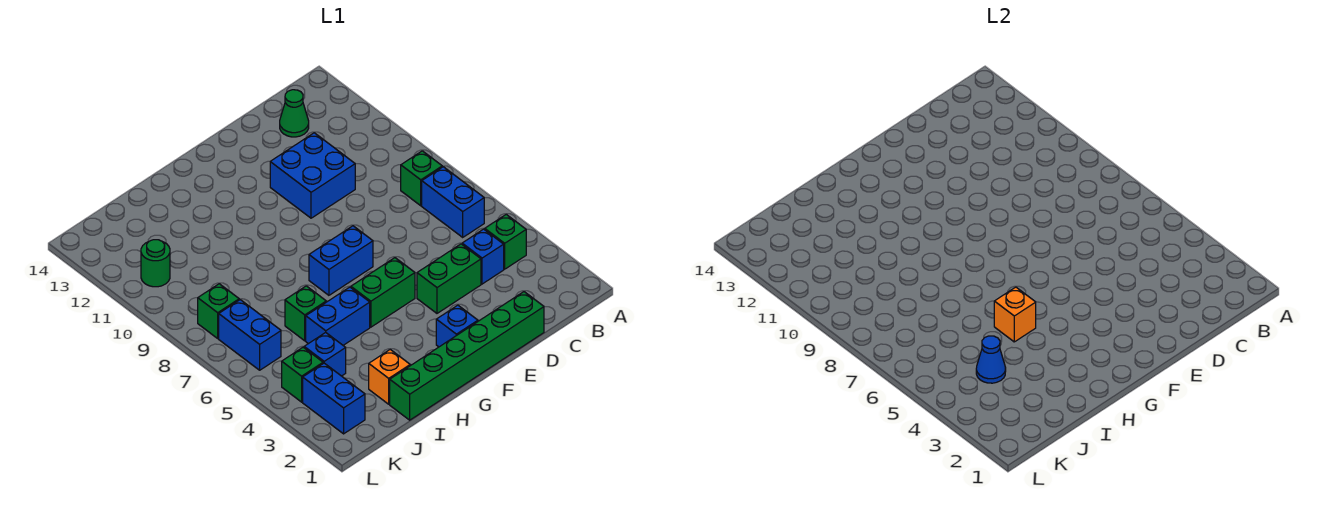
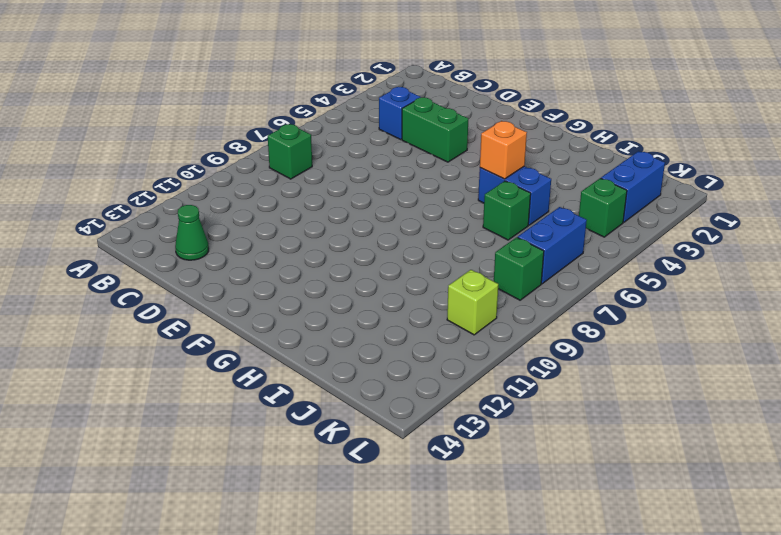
lime brick K10 level 1 -> none
none -> green brick B4 level 1
none -> blue brick B6:B7 level 1
none -> green brick D1:I1 level 1

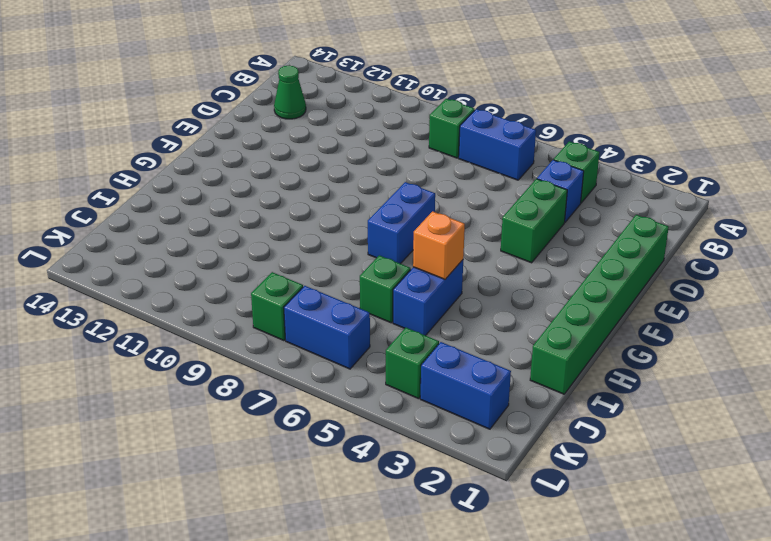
none -> blue brick D10:E11 level 1
none -> blue brick F2 level 1
none -> green brick F5:G5 level 1

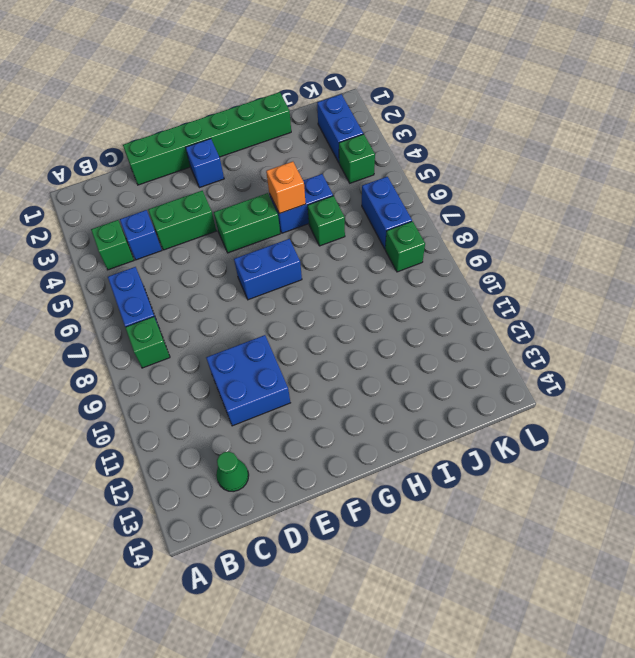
none -> orange brick I2 level 1
none -> blue brick J4 level 1
none -> green round brick K11 level 1

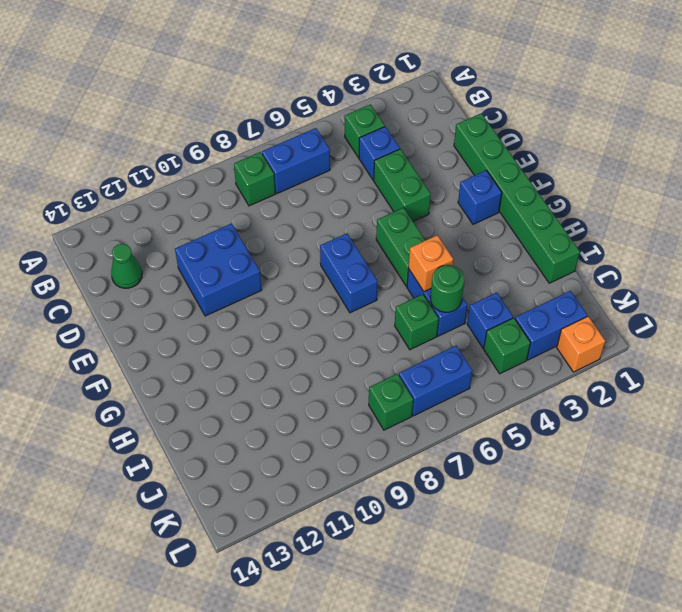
green round brick I5 level 2 -> green round brick K11 level 1
orange brick L2 level 1 -> orange brick I2 level 1
none -> blue cone J4 level 2

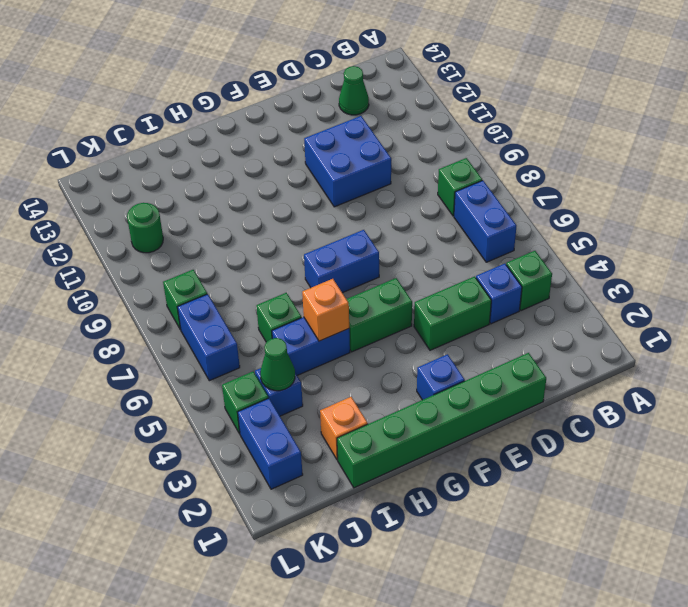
green cone J4 level 2 -> blue cone J4 level 2

